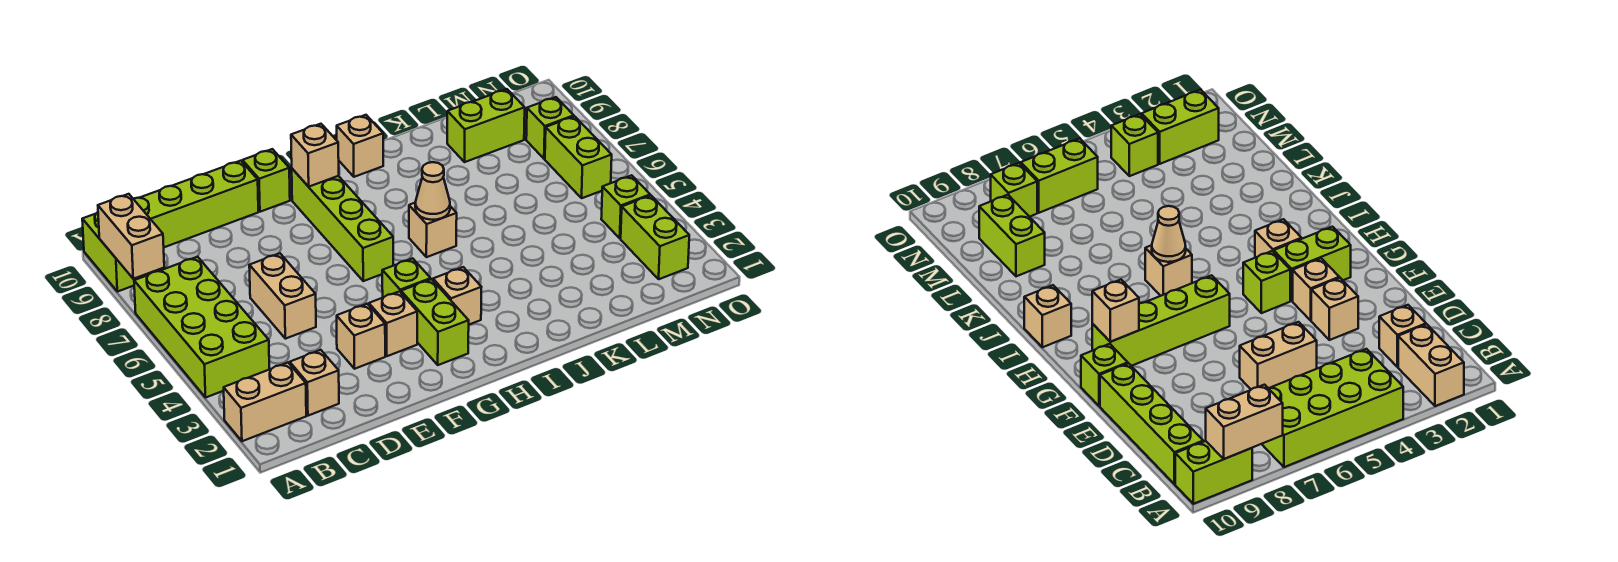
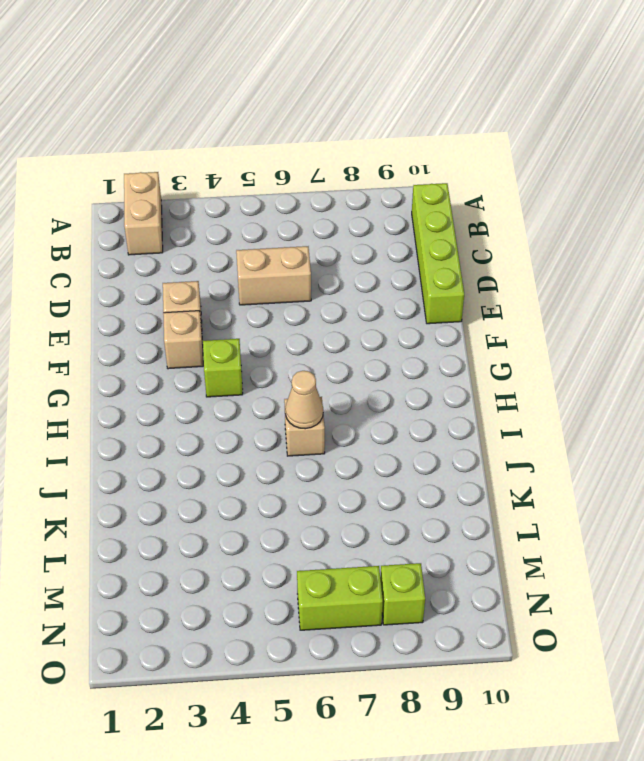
none -> lime brick A4:B7 level 1
none -> lime brick A9:A10 level 1
none -> tan brick C2 level 1

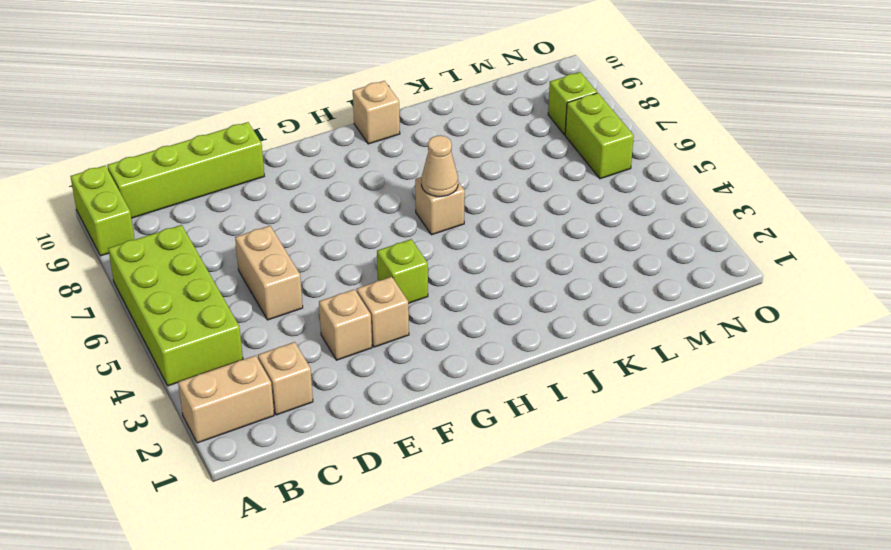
none -> lime brick F10 level 1
none -> lime brick G2:G3 level 1
none -> lime brick G6:G9 level 1

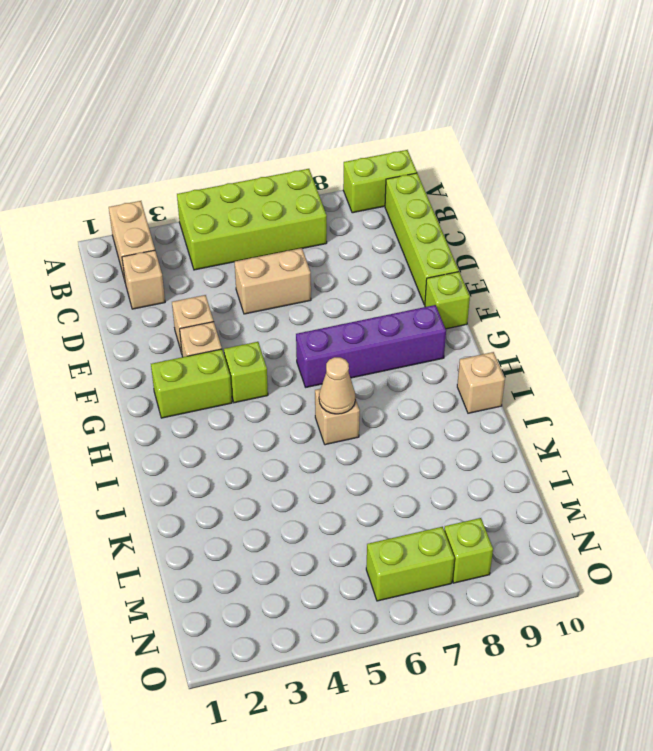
purple brick G6:G9 level 1 -> lime brick G6:G9 level 1
none -> tan brick H3 level 1
none -> lime brick L9:M9 level 1
none -> lime brick N2:N3 level 1

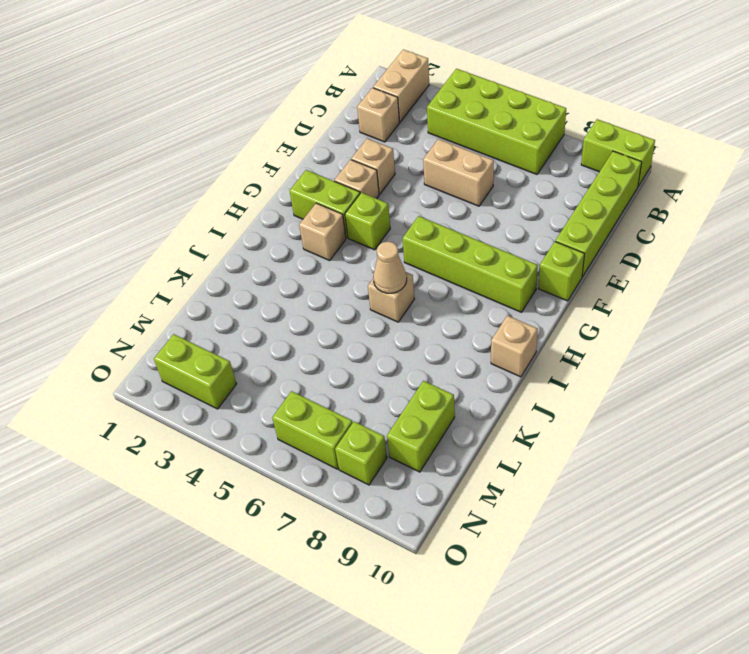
none -> lime brick N4 level 1
none -> tan brick A8:A9 level 2
none -> tan brick G9 level 2

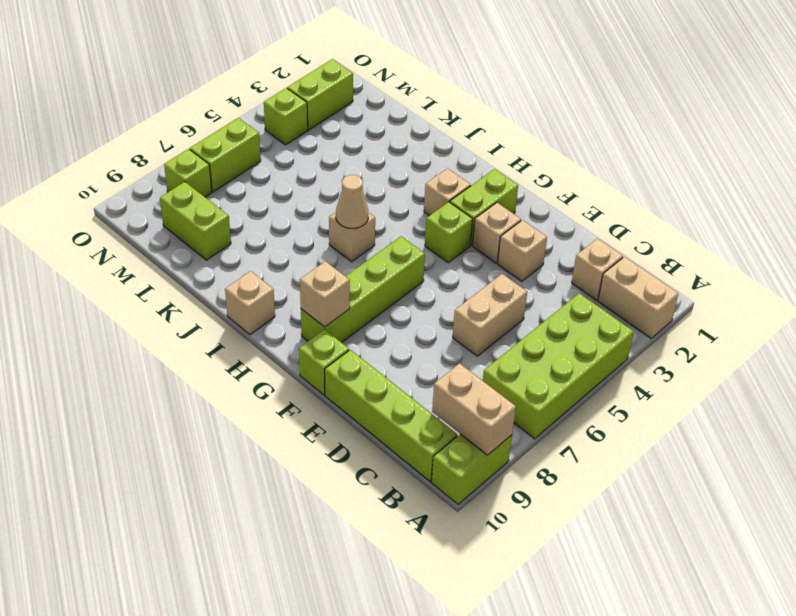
tan brick A9:B9 level 2 -> tan brick A8:A9 level 2

